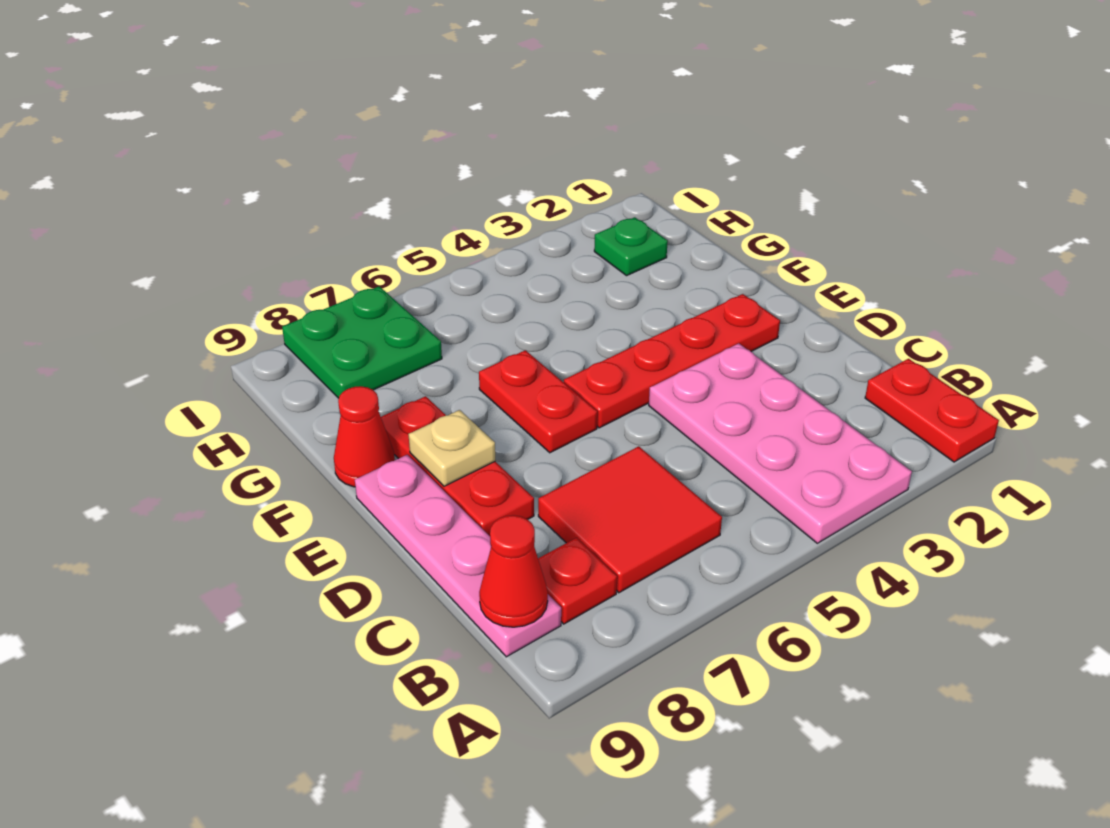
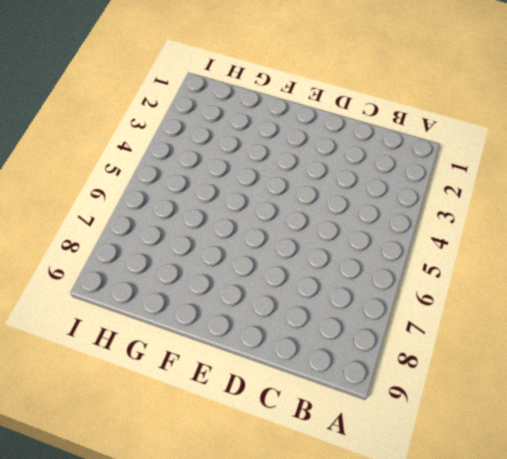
none -> red plate A1:B1 level 1
none -> pink plate A3:D4 level 1
none -> red tile B6:C7 level 1

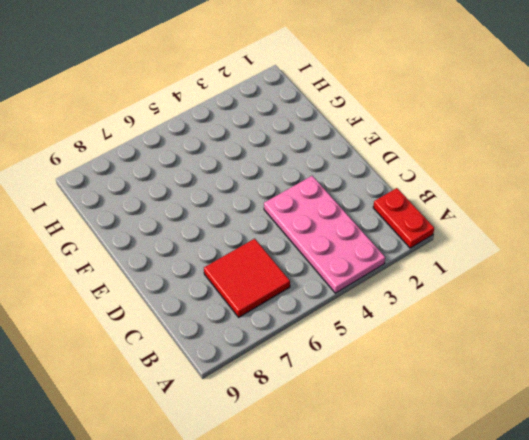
none -> red plate B8 level 1
none -> pink plate B9:E9 level 1
none -> red plate D8:F8 level 1

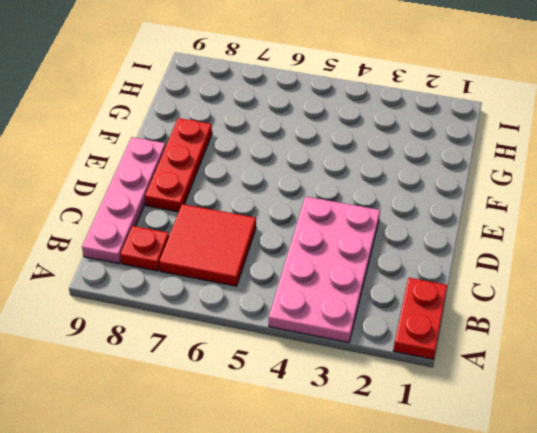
none -> red plate E2:E5 level 1
none -> red plate E6:F6 level 1
none -> red cone F9 level 1

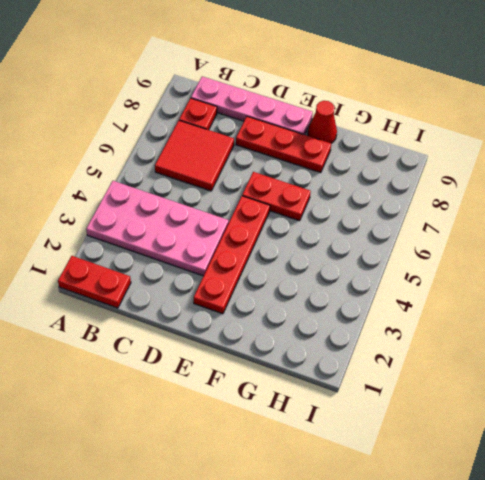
none -> green plate H2 level 1
none -> green plate H7:I8 level 1
none -> red cone B9 level 2

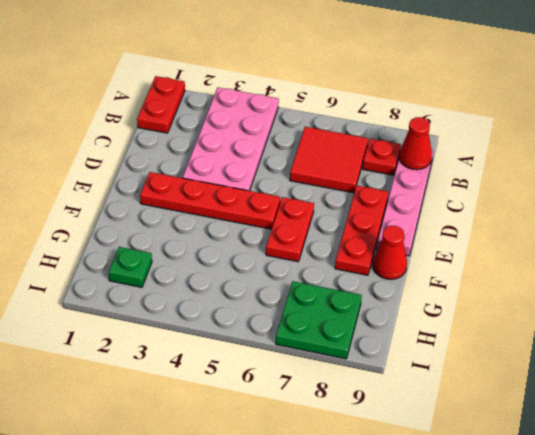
none -> tan plate E8 level 2

